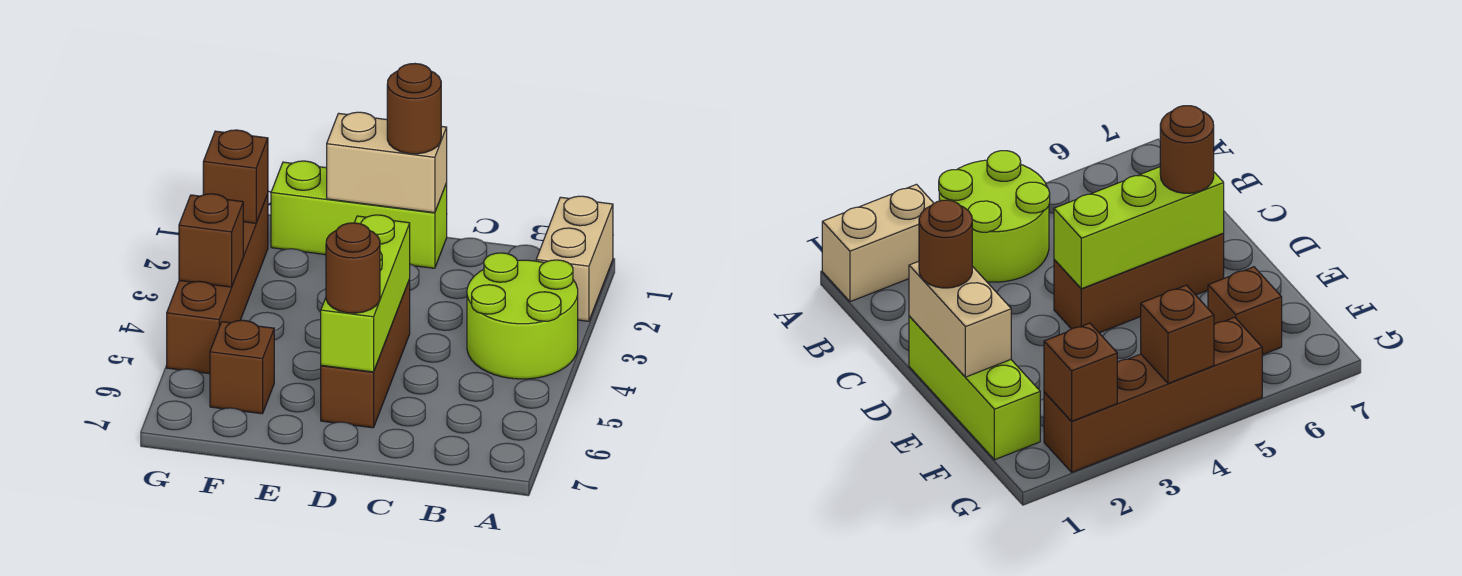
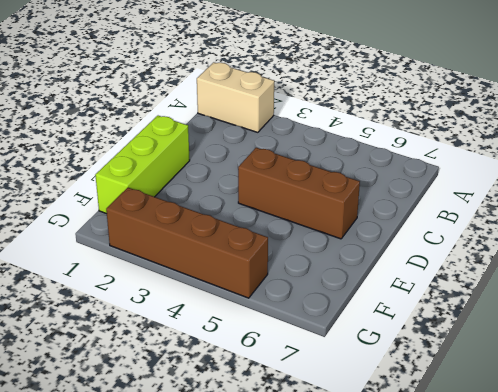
none -> lime round brick A3:B4 level 1
none -> brown brick F6 level 1
none -> tan brick D1:E1 level 2

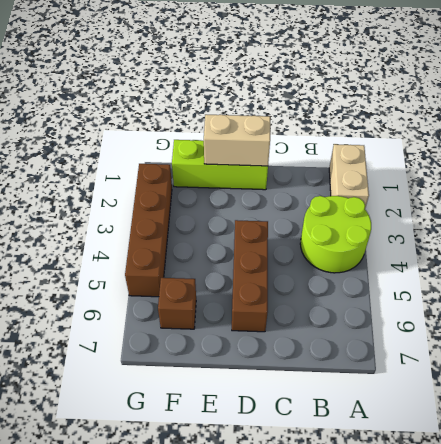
none -> lime brick D4:D6 level 2
none -> brown brick G2 level 2
none -> brown brick G4 level 2

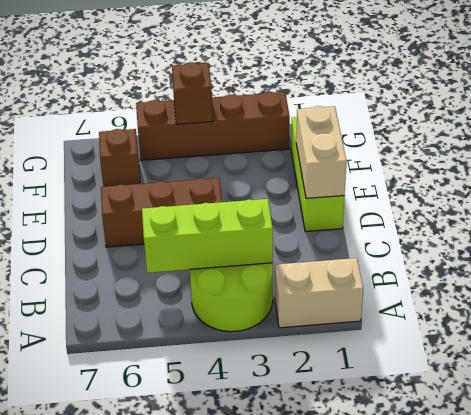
lime brick B3:B5 level 2 -> lime brick D4:D6 level 2
none -> brown brick G2 level 2
none -> brown round brick D1 level 3
none -> brown round brick D6 level 3

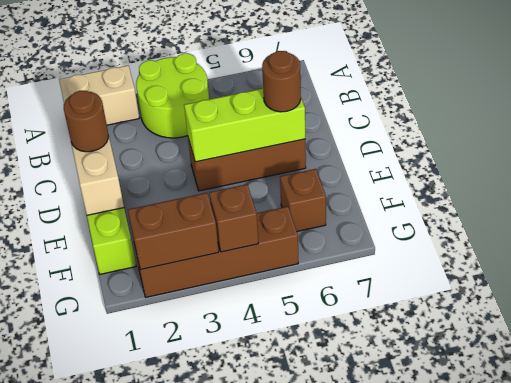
brown brick G2:G3 level 2 -> brown brick G2 level 2

